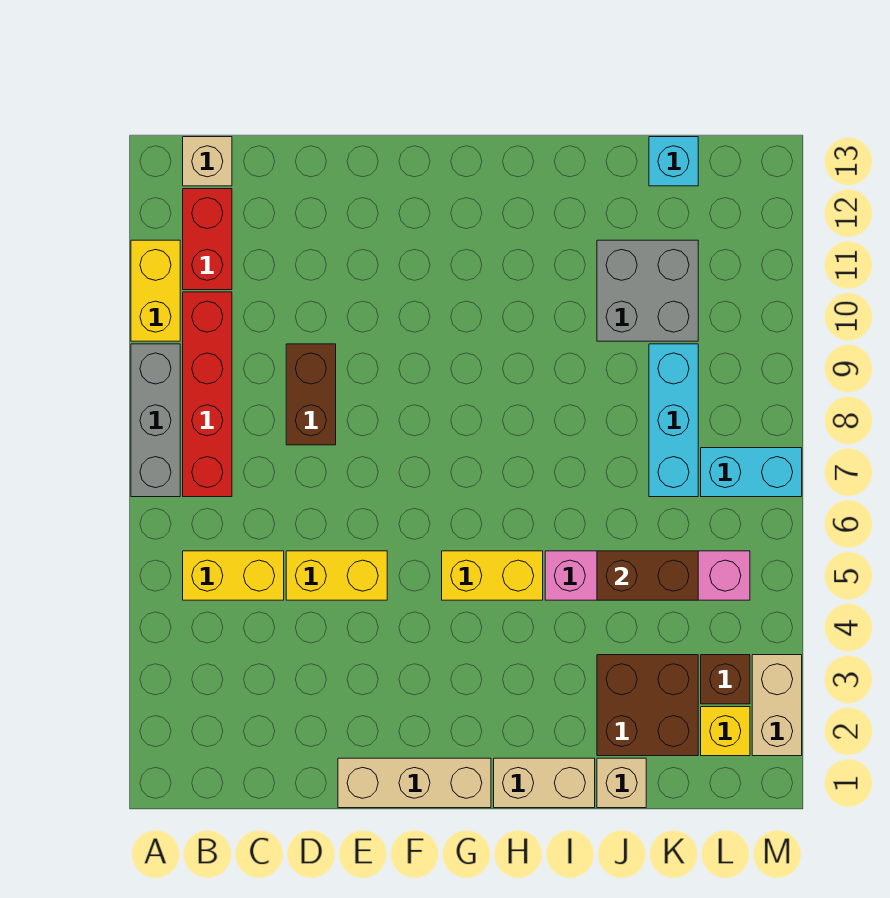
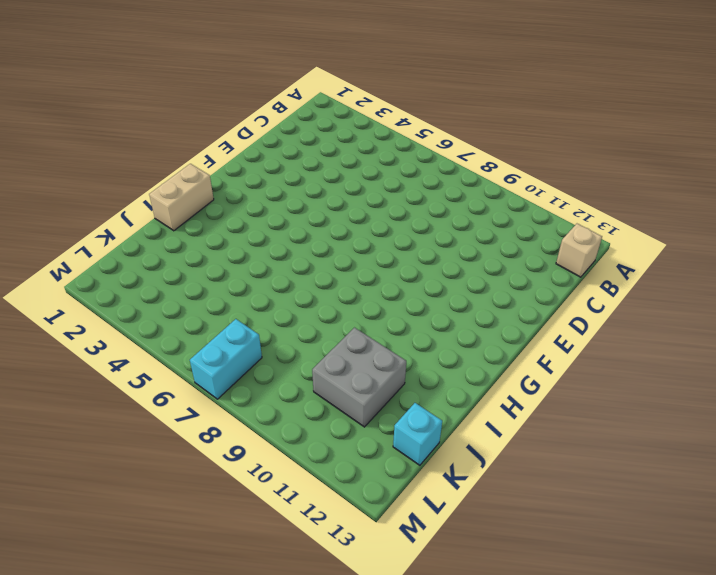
none -> grey brick A7:A9 level 1
none -> yellow brick A10:A11 level 1
none -> yellow brick B5:C5 level 1

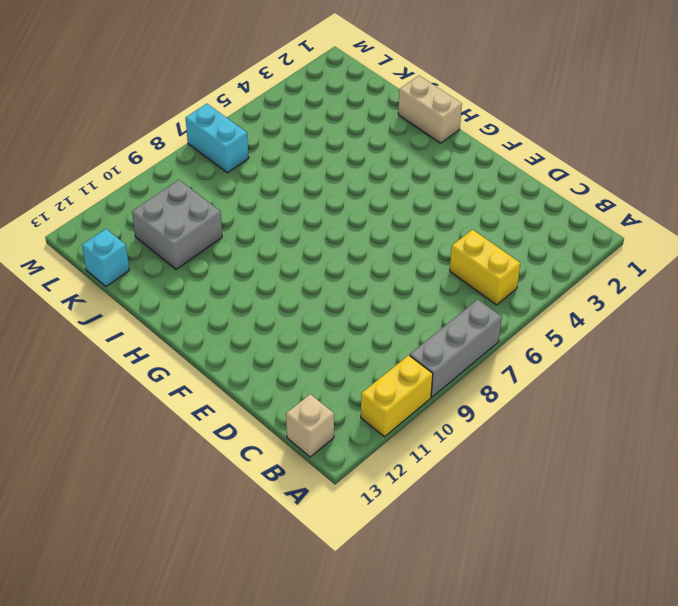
none -> red brick B7:B10 level 1
none -> red brick B11:B12 level 1
none -> yellow brick D5:E5 level 1

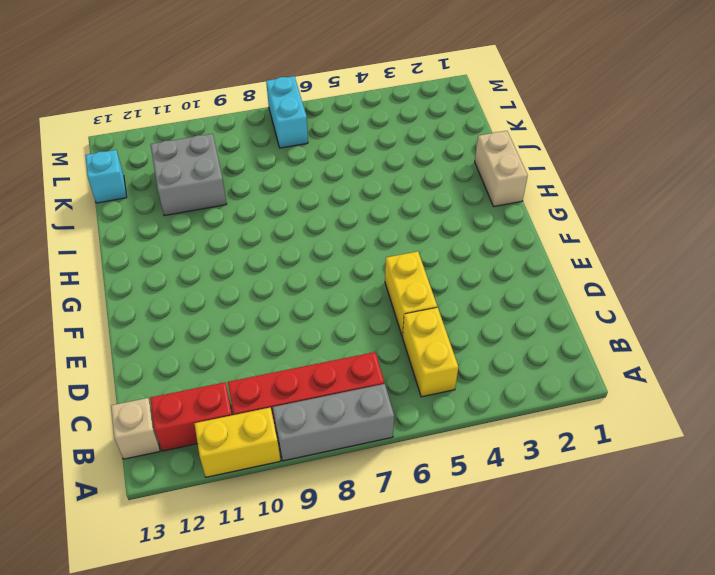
none -> brown brick D8:D9 level 1
none -> tan brick E1:G1 level 1
none -> yellow brick G5:H5 level 1

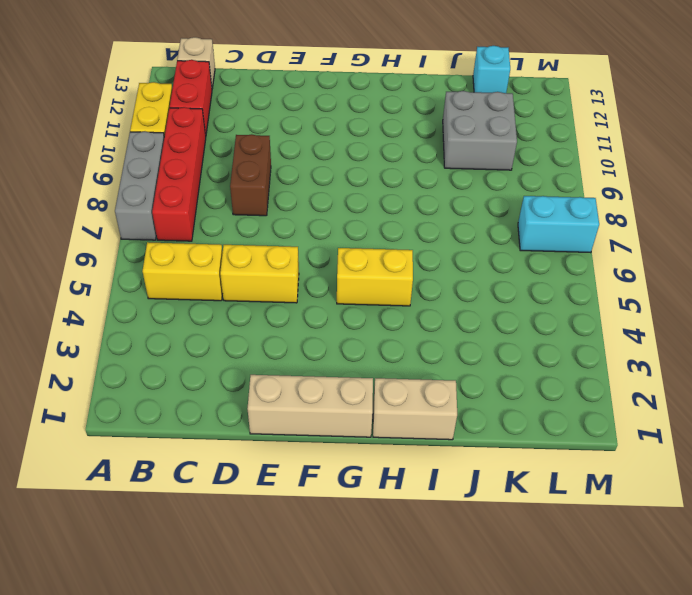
none -> pink brick I5:L5 level 1
none -> tan brick J1 level 1
none -> brown brick J2:K3 level 1

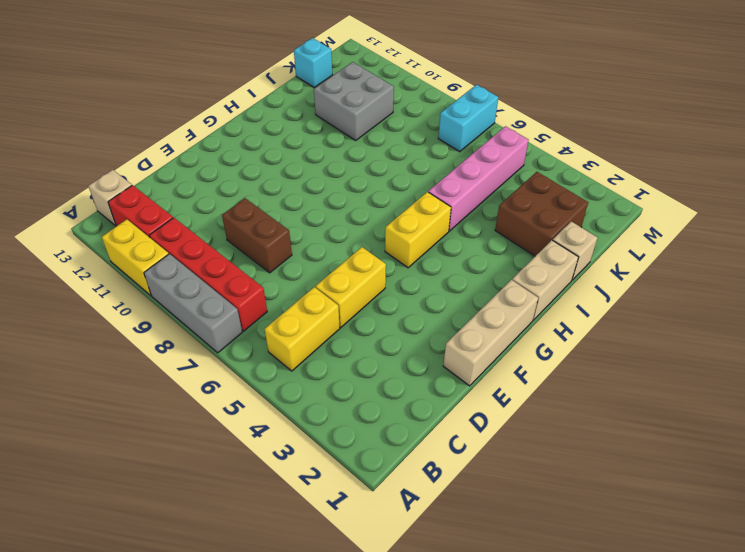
none -> cyan brick K7:K9 level 1
none -> yellow brick L2 level 1
none -> brown brick L3 level 1

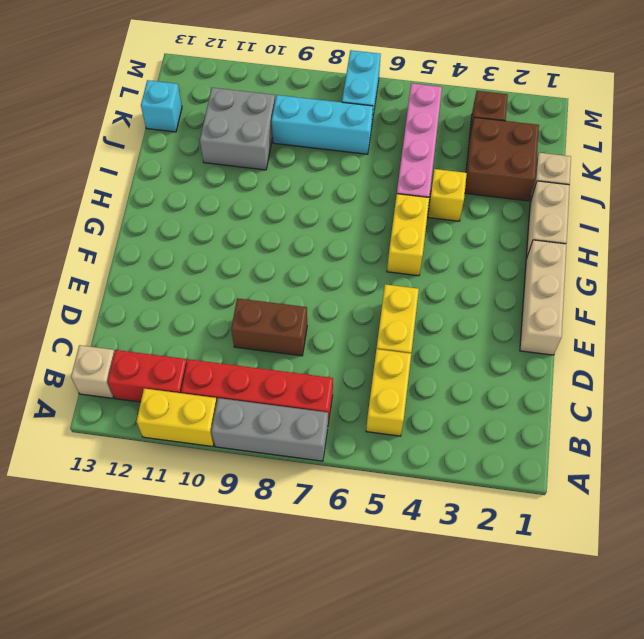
yellow brick I4 level 1 -> yellow brick L2 level 1
none -> tan brick M2:M3 level 1
none -> brown brick J5:K5 level 2

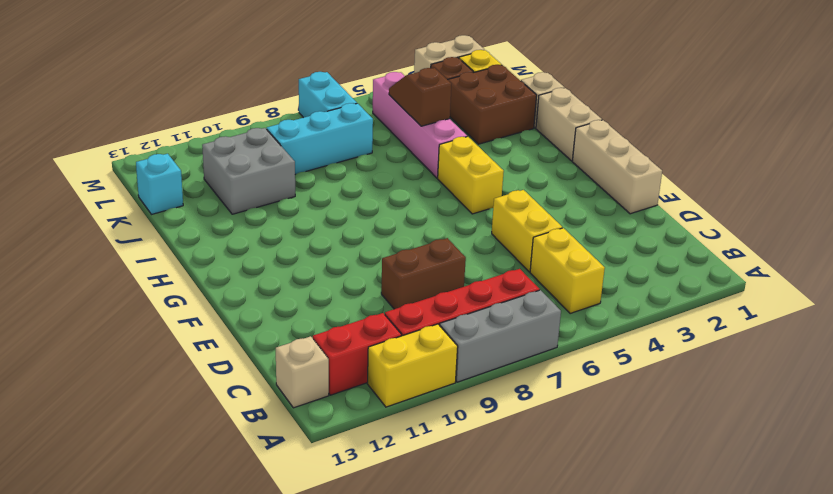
brown slope J5:K5 level 2 top J -> brown brick J5:K5 level 2

